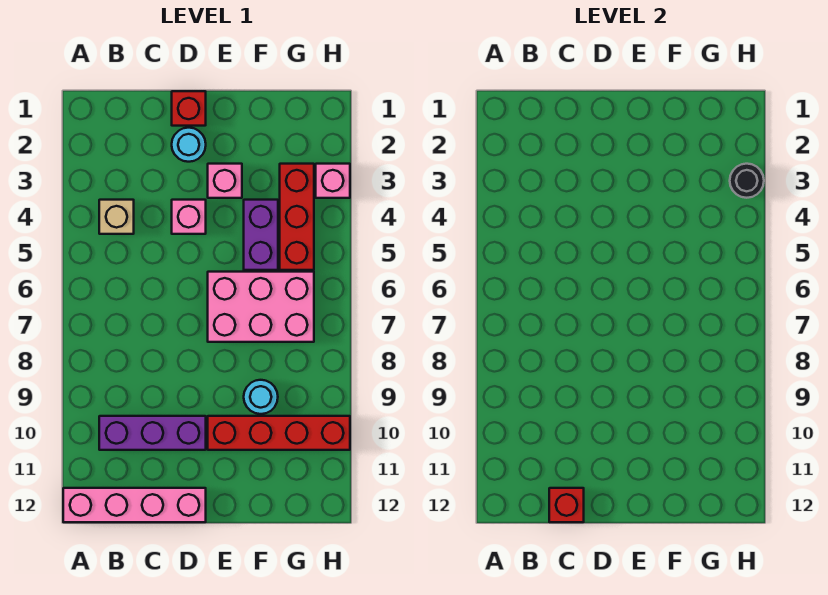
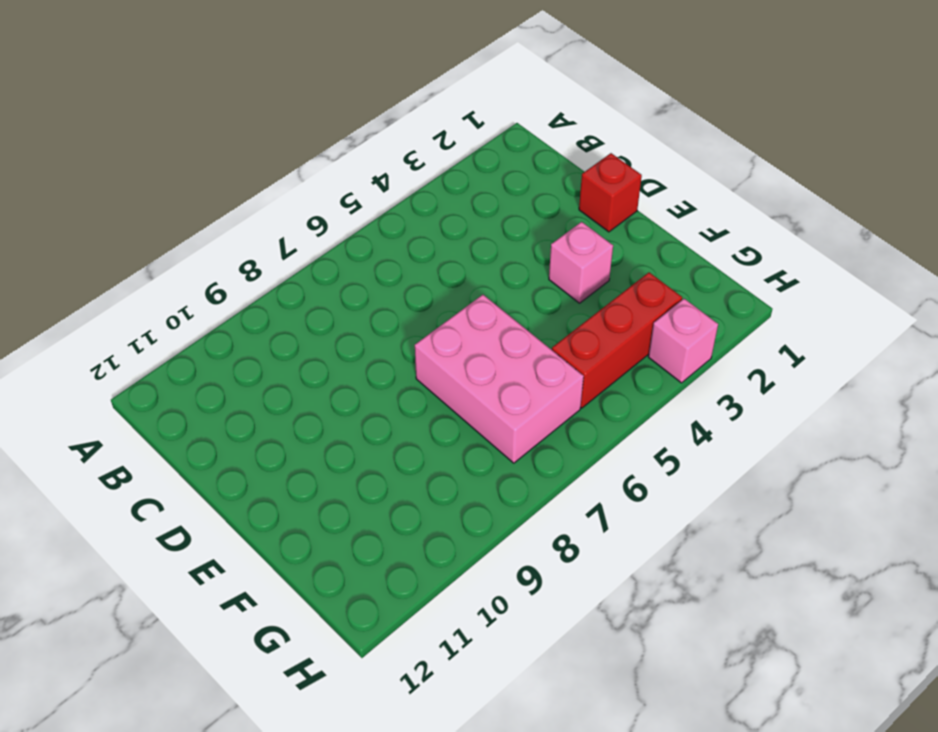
none -> pink brick A12:D12 level 1
none -> tan brick B4 level 1
none -> purple brick B10:D10 level 1

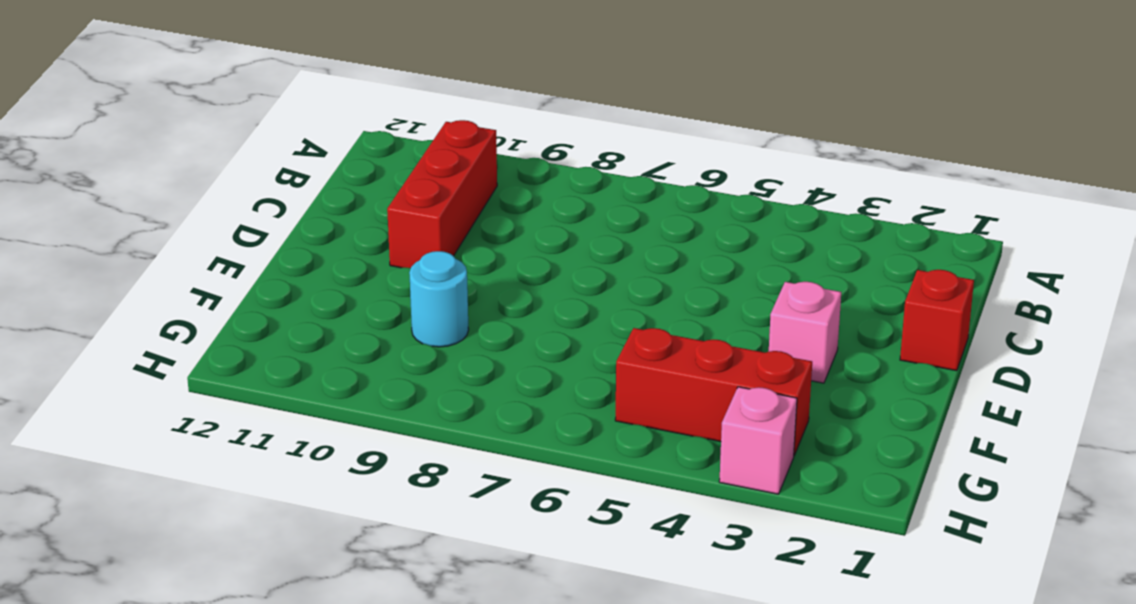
red brick B10:D10 level 1 -> purple brick B10:D10 level 1
none -> pink brick A12:D12 level 1
none -> tan brick B4 level 1
none -> cyan round brick D2 level 1

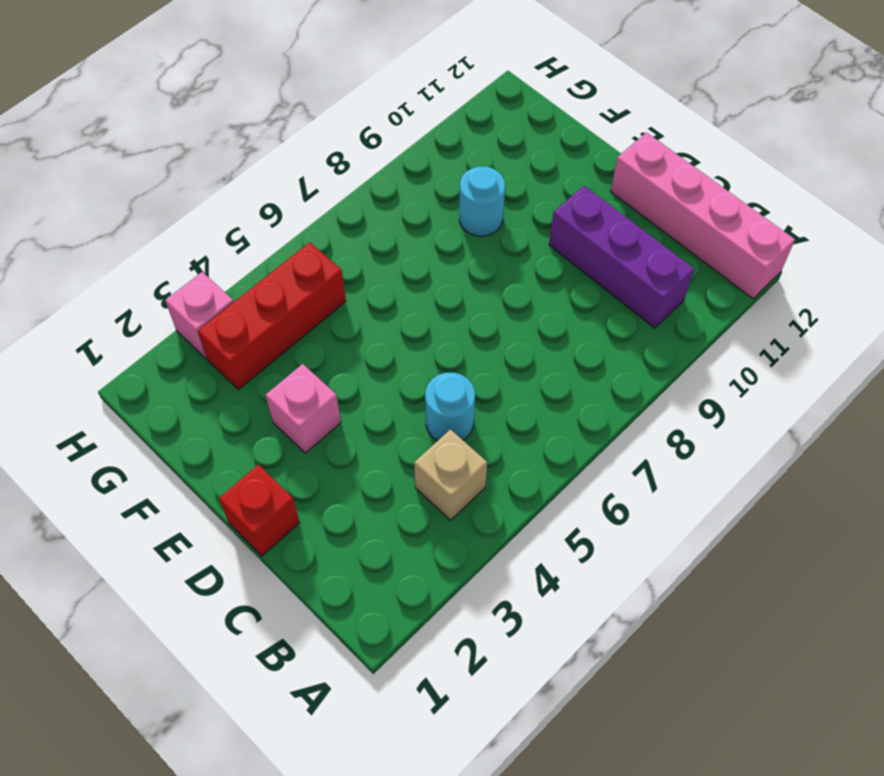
cyan round brick C5 level 1 -> cyan round brick D2 level 1
none -> pink brick D4 level 1
none -> pink brick E6:G7 level 1
none -> red brick E10:H10 level 1

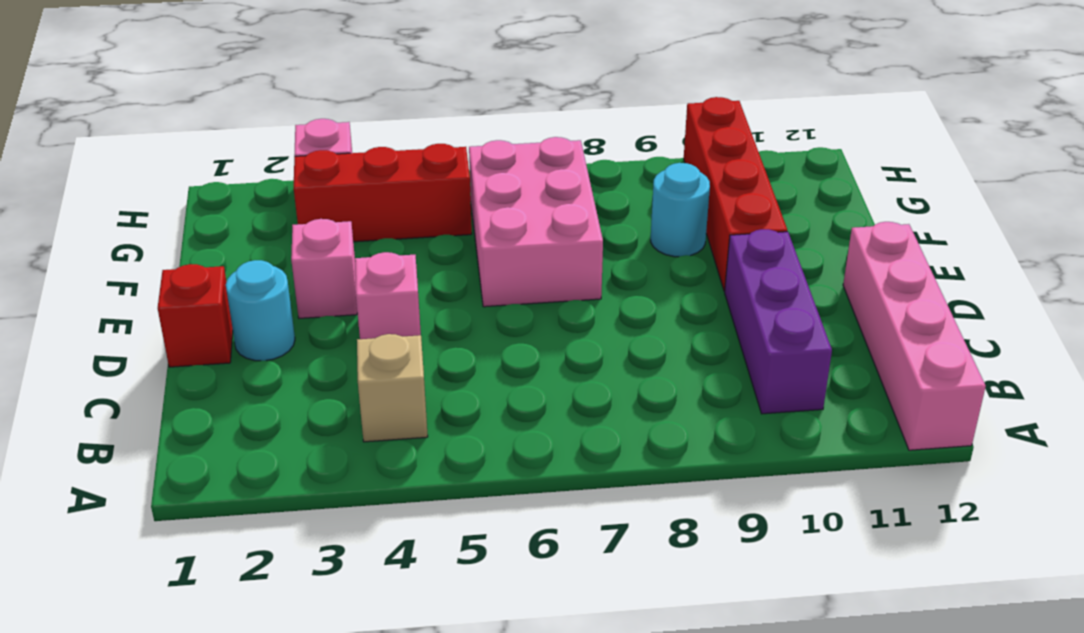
none -> purple brick F4:F5 level 1
none -> red brick C12 level 2
none -> black round brick H3 level 2

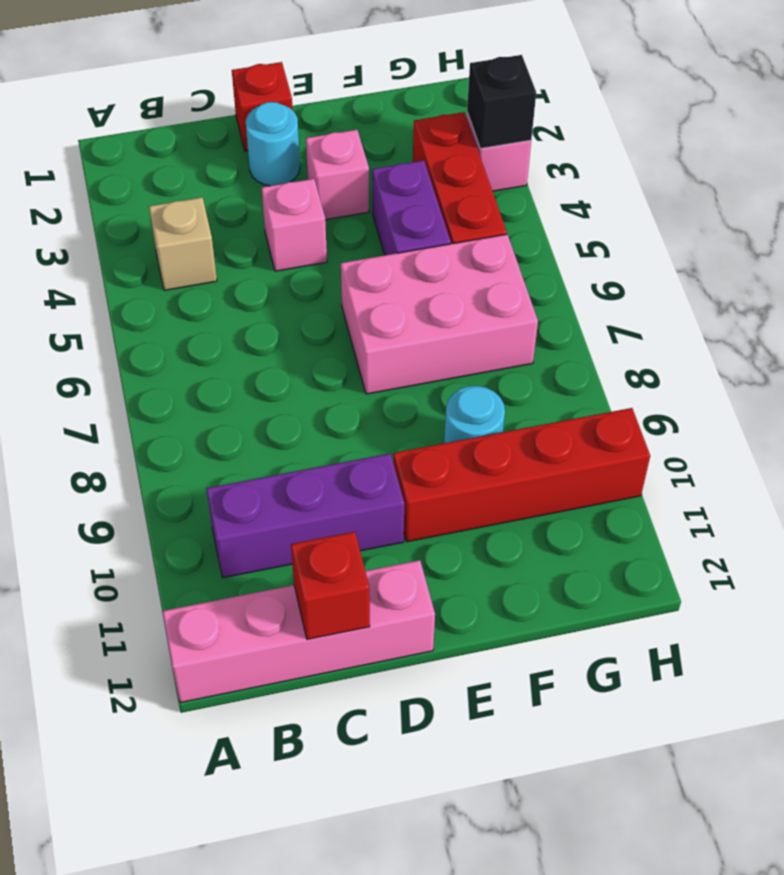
black brick H3 level 2 -> black round brick H3 level 2

